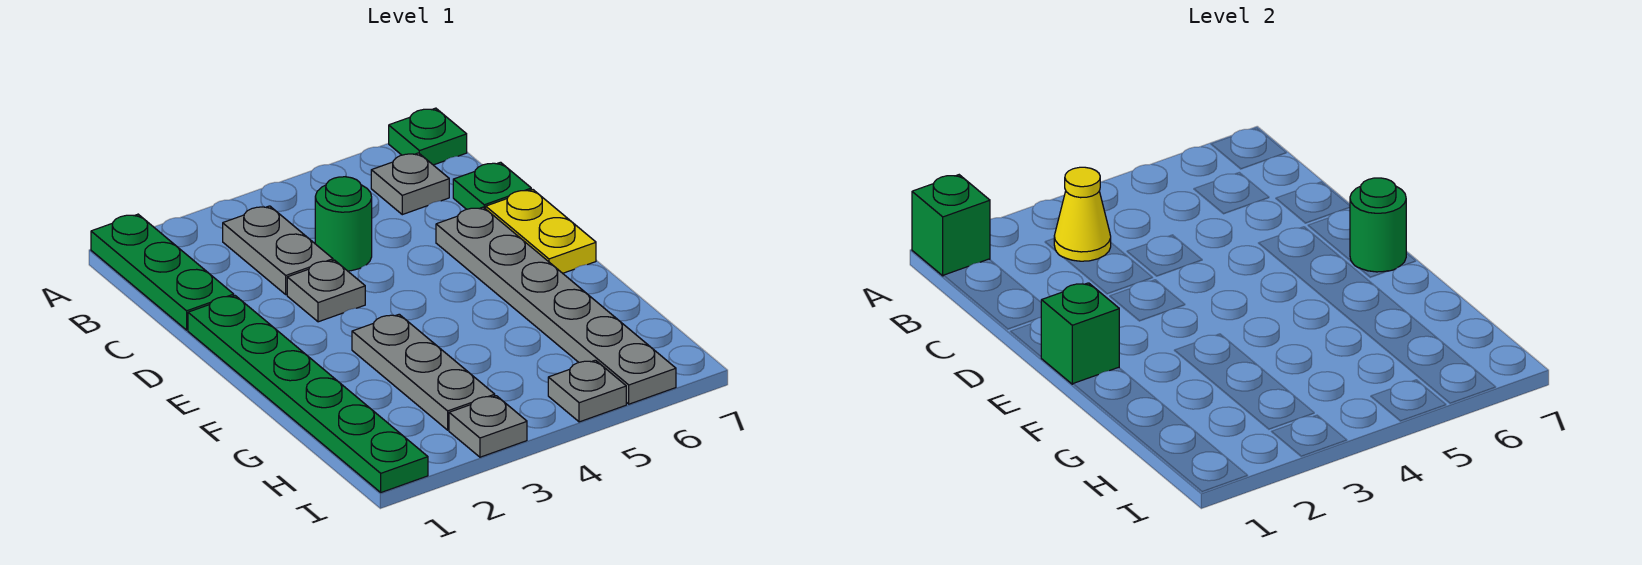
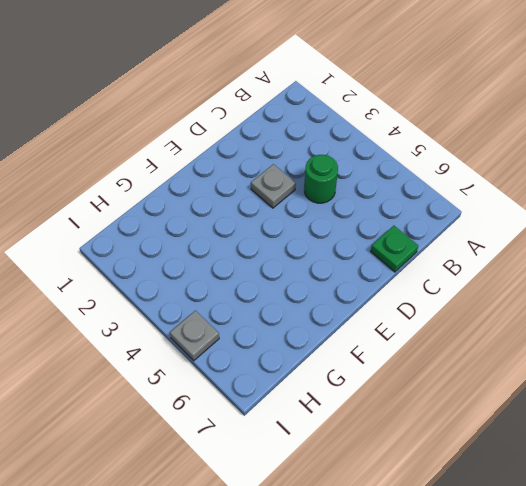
none -> green plate A1:C1 level 1
none -> green plate A7 level 1
none -> grey plate B3:C3 level 1

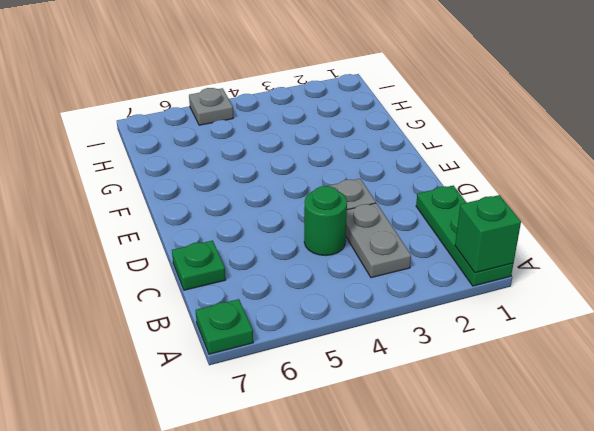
none -> grey plate B6 level 1
none -> green plate D1:I1 level 1
none -> grey plate D6:I6 level 1

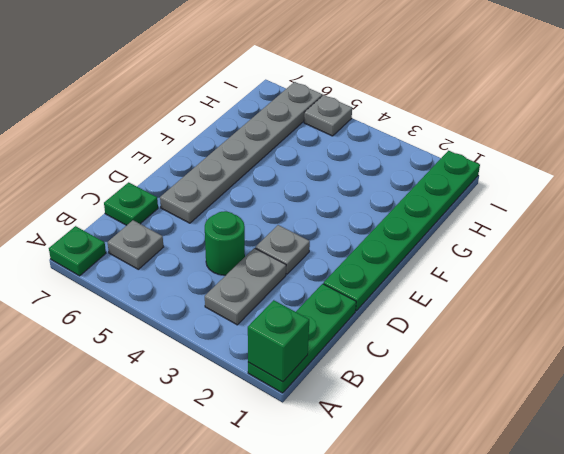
none -> yellow plate D7:E7 level 1
none -> grey plate F3:H3 level 1
none -> grey plate I3 level 1

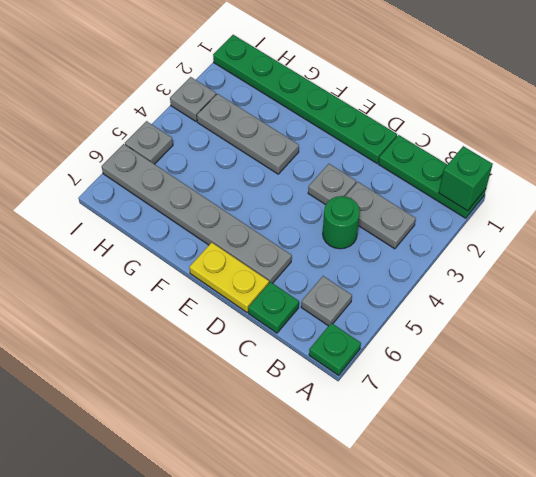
none -> yellow cone B3 level 2
none -> green brick E1 level 2
none -> green round brick E7 level 2

